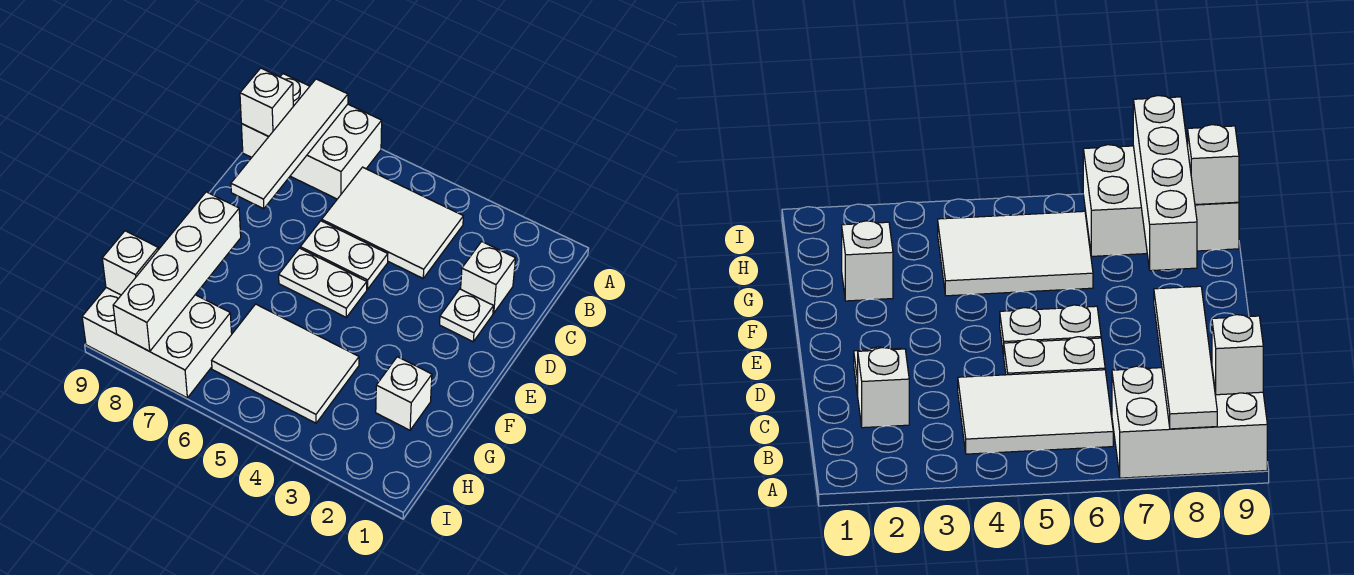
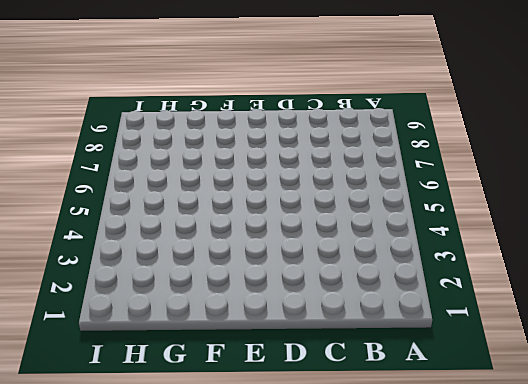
none -> white brick A7:B9 level 1
none -> white tile B4:C6 level 1
none -> white brick C2 level 1

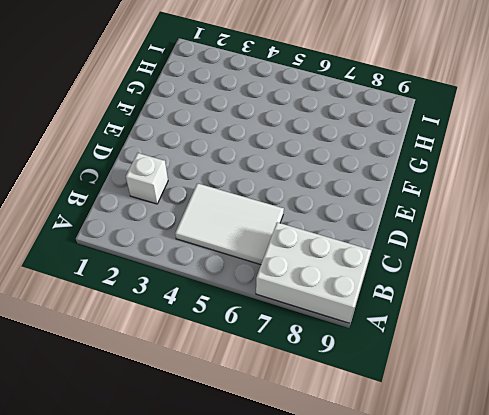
none -> white plate D2 level 1
none -> white plate D5:D6 level 1
none -> white plate E5:E6 level 1

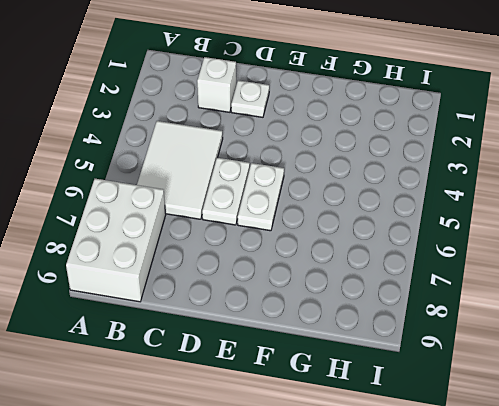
none -> white brick G2 level 1
none -> white tile G4:H6 level 1
none -> white brick H7:I9 level 1

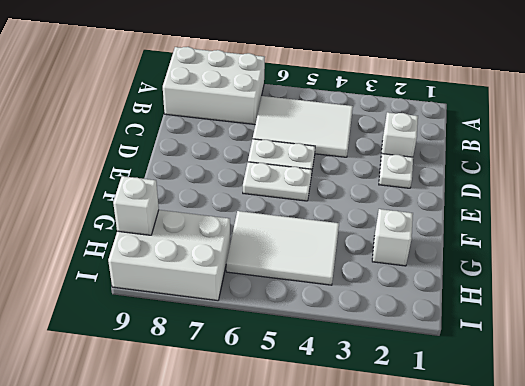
none -> white tile A8:D8 level 2
none -> white brick B9 level 2
none -> white brick F8:I8 level 2

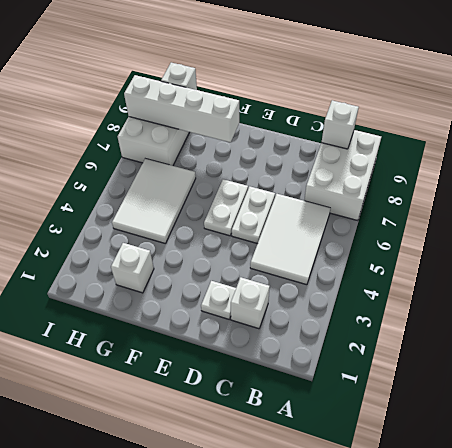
none -> white tile A8:D8 level 2

